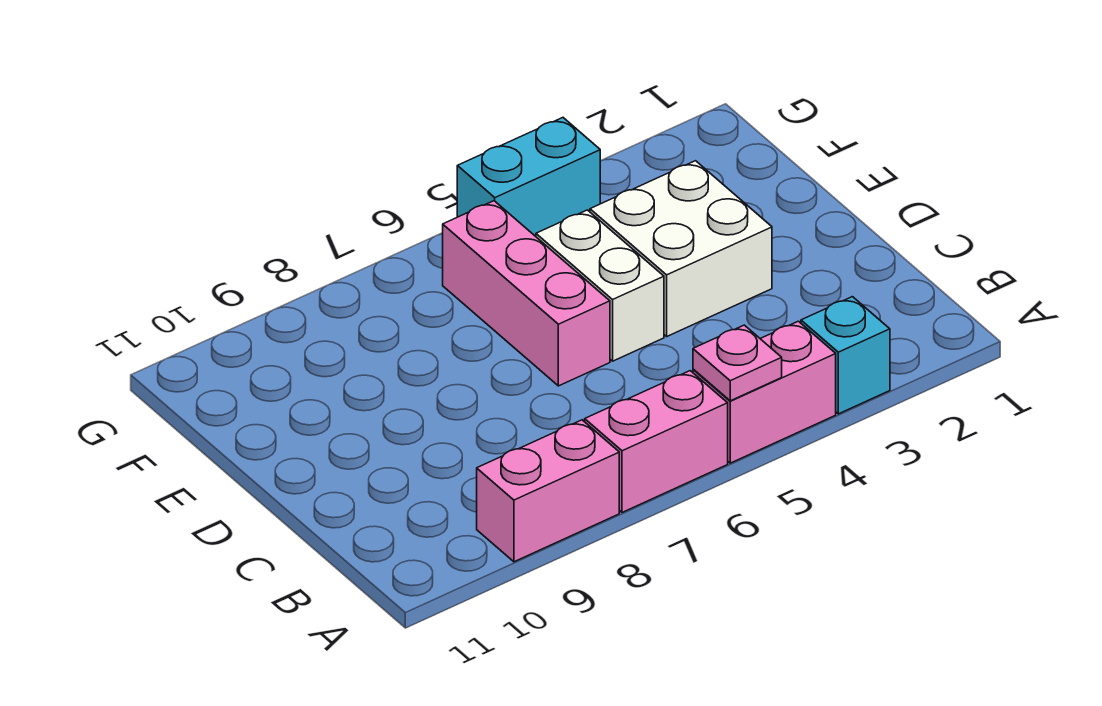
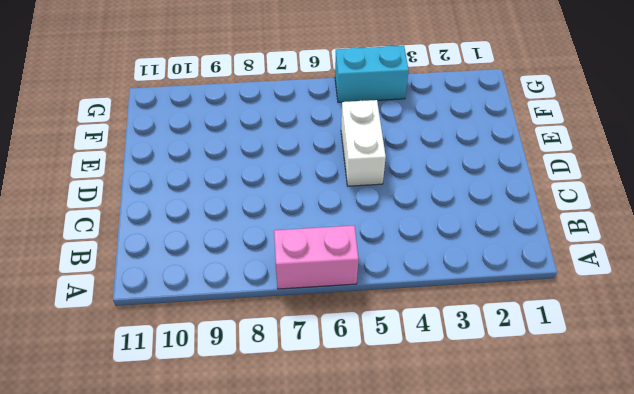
none -> cyan brick A3 level 1
none -> pink brick A4:A5 level 1

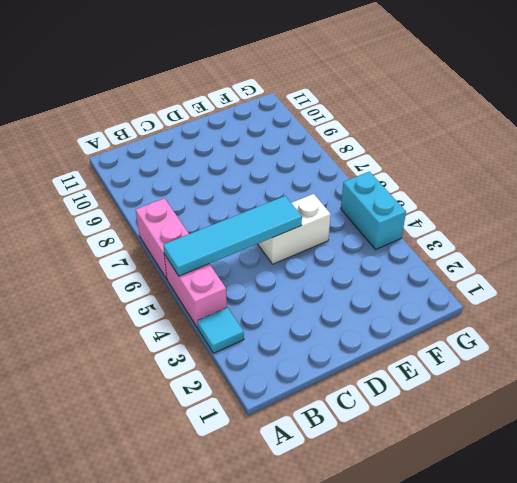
cyan tile A3 level 1 -> cyan brick A3 level 1
cyan tile A5:D5 level 2 -> pink plate A5 level 2
none -> pink brick A8:A9 level 1
none -> white brick D3:E4 level 1

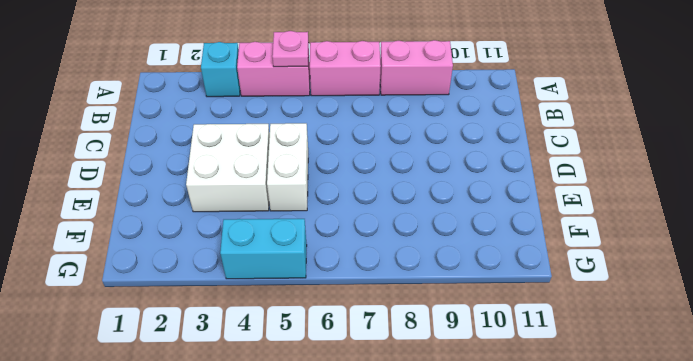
none -> pink brick D6:F6 level 1

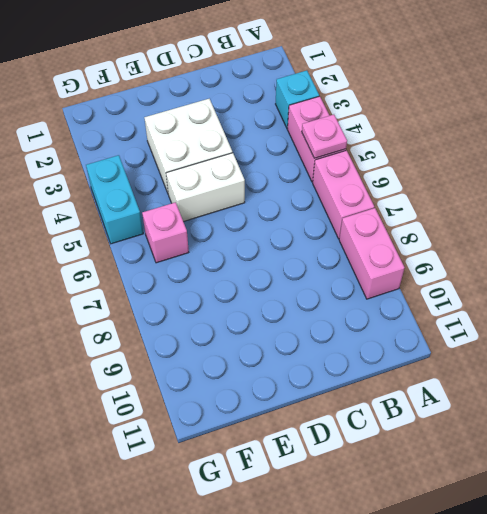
pink brick F6 level 1 -> pink brick D6:F6 level 1

